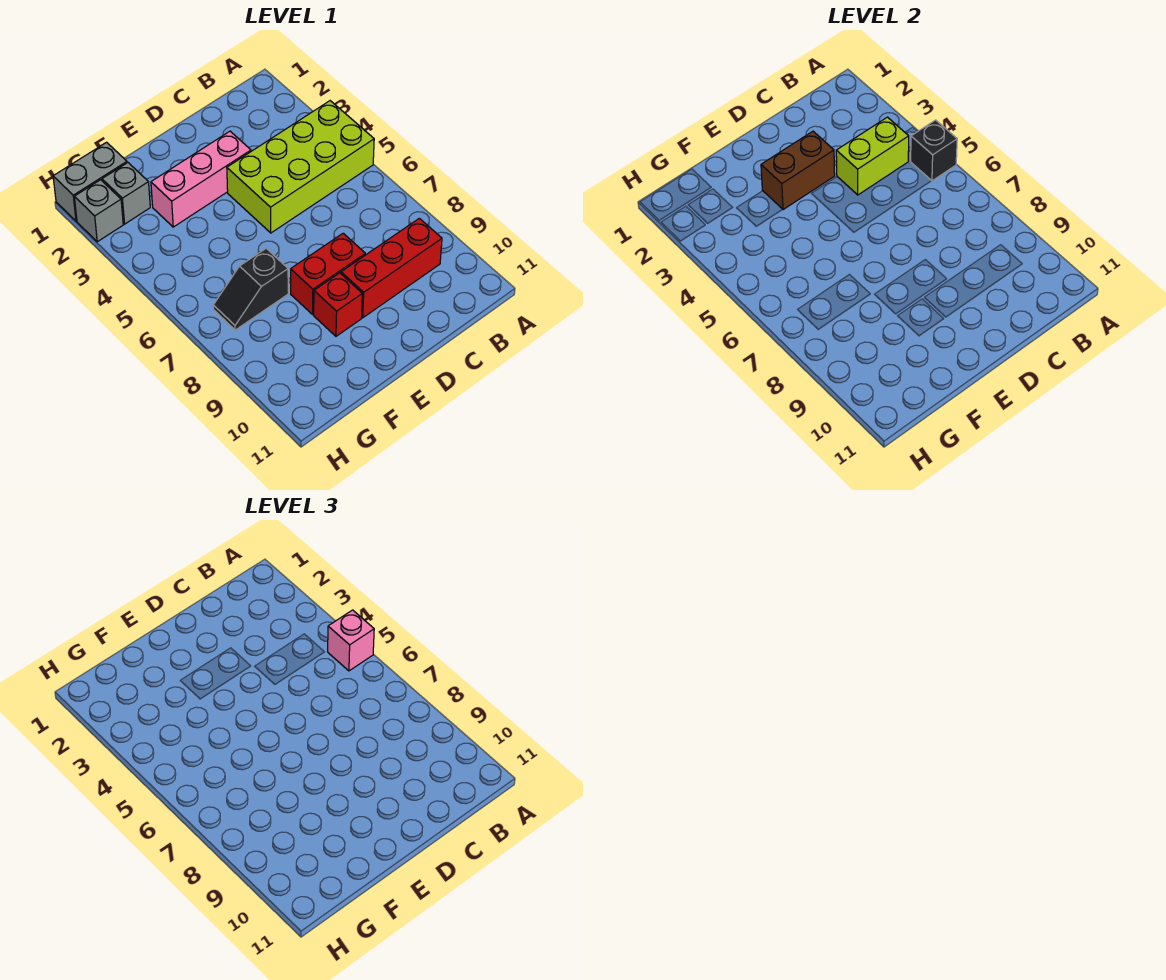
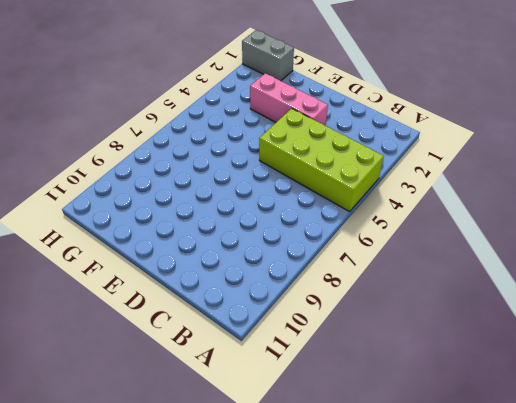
none -> red brick B9:D9 level 1
none -> red brick D8:E8 level 1
none -> red brick E9 level 1

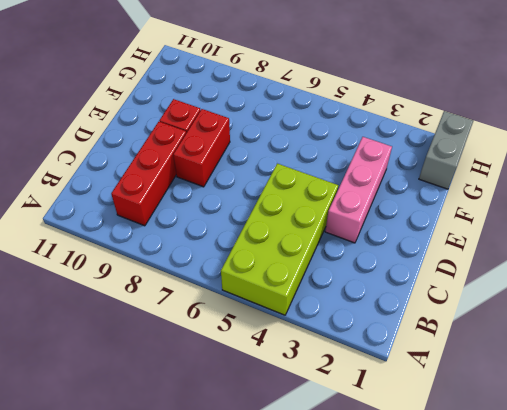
none -> black slope F7:G7 level 1 top F
none -> grey brick G2 level 1
none -> grey brick H2 level 1

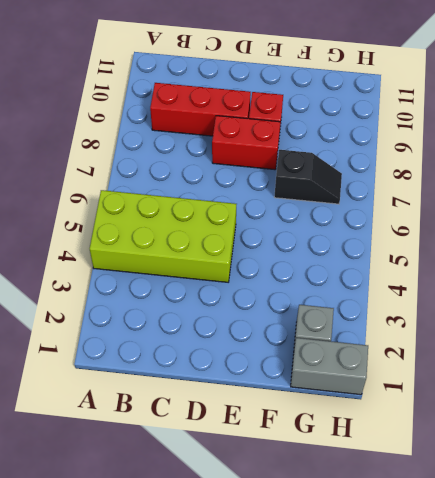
none -> pink brick D3:F3 level 1
none -> grey brick H2 level 1
none -> black brick A5 level 2

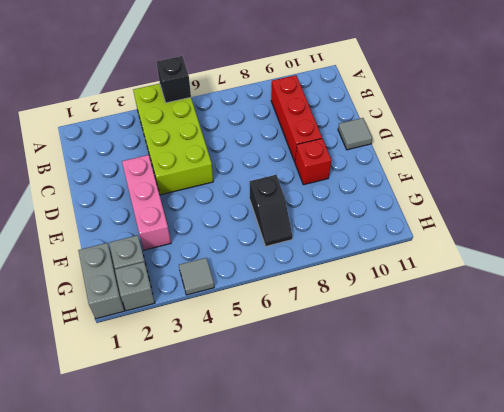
grey tile D11 level 1 -> none
grey tile H4 level 1 -> none
none -> red brick D8:E8 level 1
none -> lime brick B4:C4 level 2
none -> brown brick D3:E3 level 2

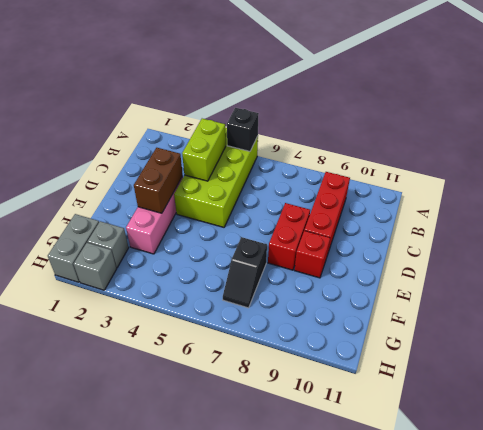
none -> pink brick A5 level 3

